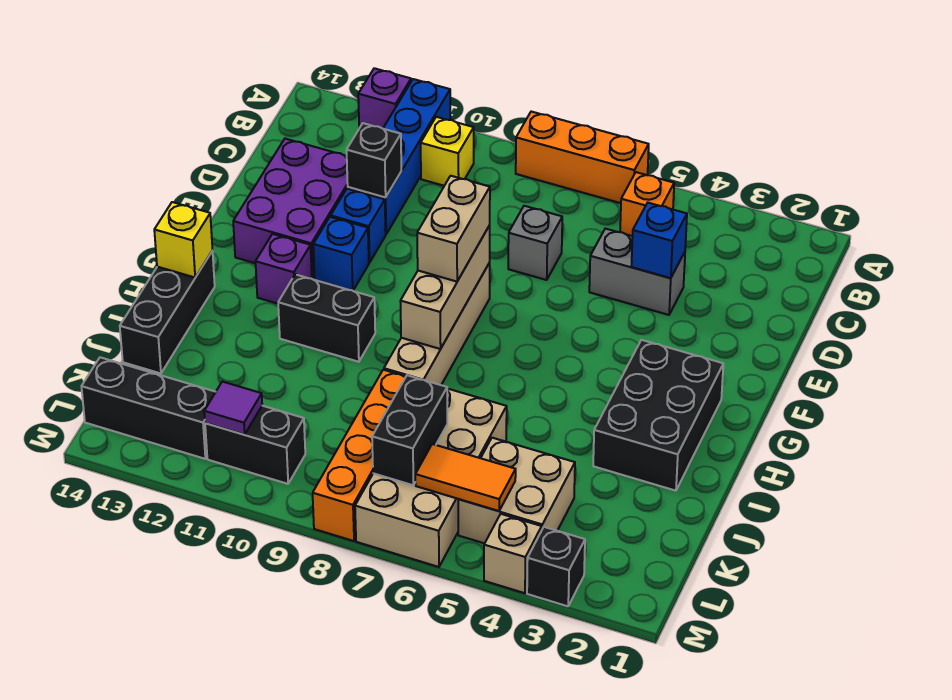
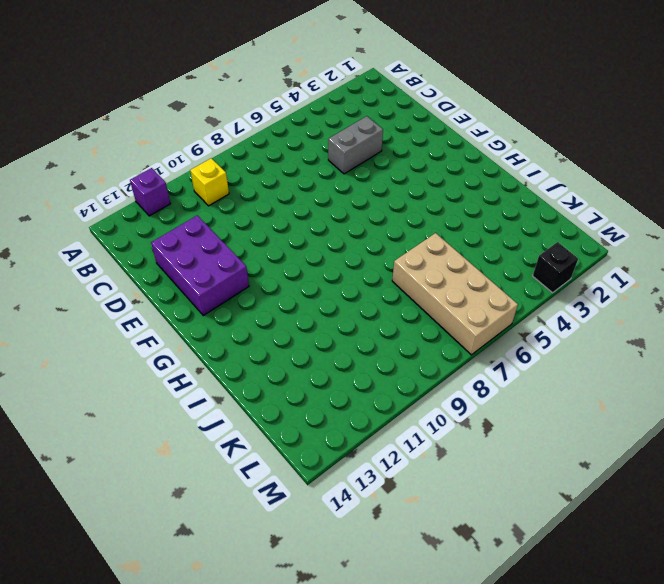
none -> orange brick A6:A8 level 1
none -> blue brick A11:D11 level 1
none -> orange brick B5 level 1
none -> grey brick D7 level 1

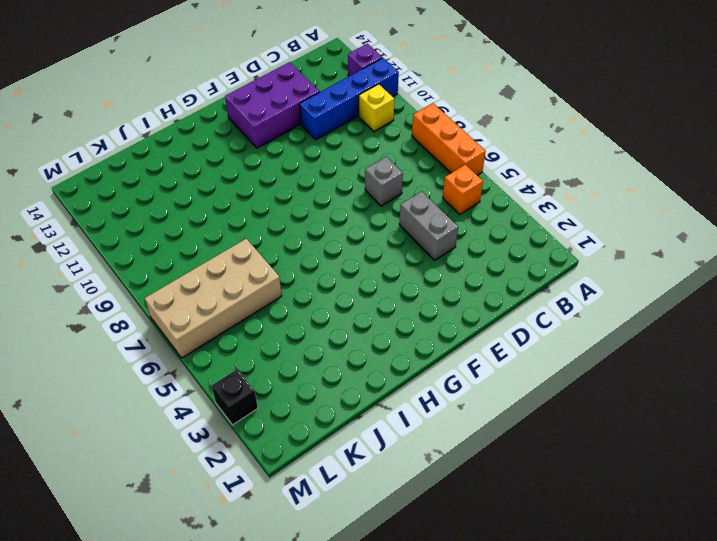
none -> blue brick E11 level 1
none -> tan brick F8:I8 level 1
none -> blue brick F11 level 1
none -> black brick G2:I3 level 1

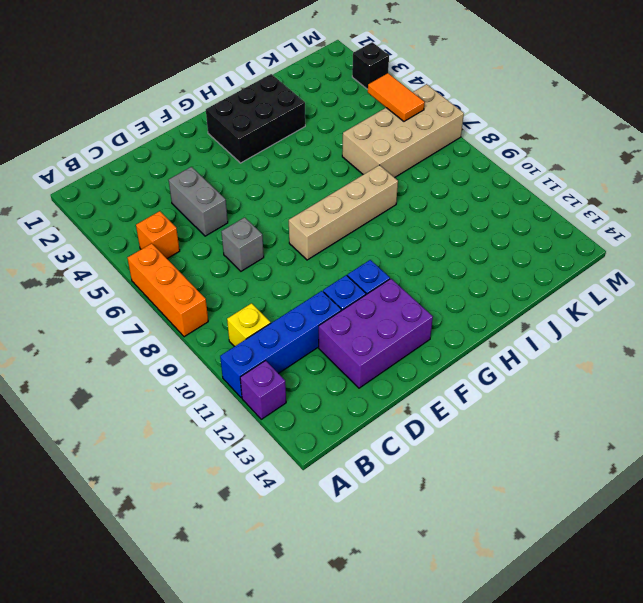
none -> purple brick G12 level 1
none -> black brick H10:H11 level 1
none -> black brick H14:J14 level 1
none -> orange brick J8:M8 level 1

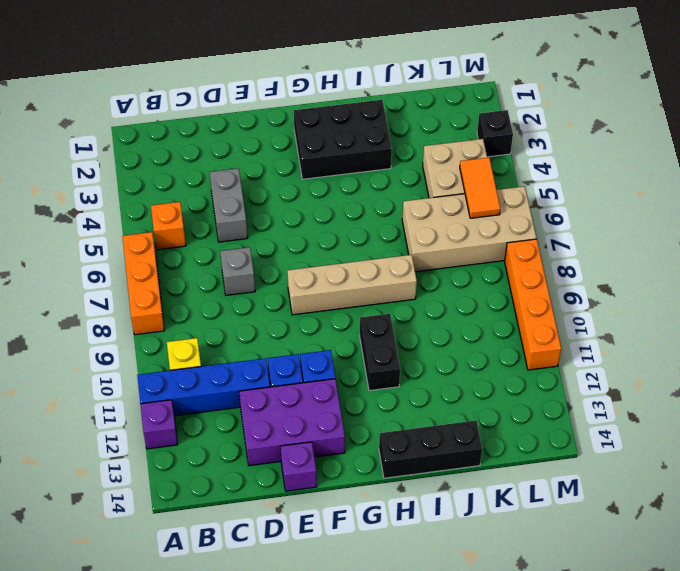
purple brick E14 level 1 -> purple brick G12 level 1
orange brick M8:M11 level 1 -> orange brick J8:M8 level 1
none -> black brick L10:L11 level 1
none -> black brick L12:L14 level 1
none -> tan brick M4 level 1
none -> blue brick D4 level 2

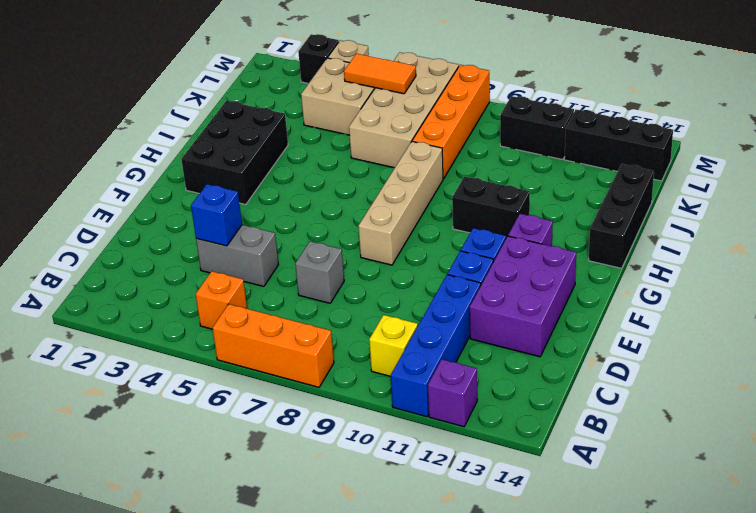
none -> black brick D11 level 2
none -> tan brick F8:H8 level 2
none -> yellow brick H14 level 2
none -> black brick K7:L7 level 2

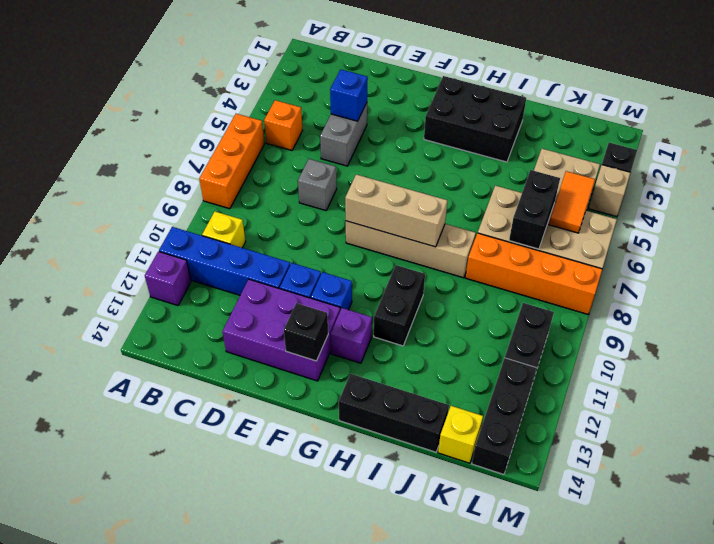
black brick F13 level 2 -> black brick D11 level 2
black brick K6:K7 level 2 -> black brick K7:L7 level 2
yellow brick K14 level 1 -> yellow brick H14 level 2
none -> purple tile L11 level 2
none -> tan brick F8:G8 level 3

